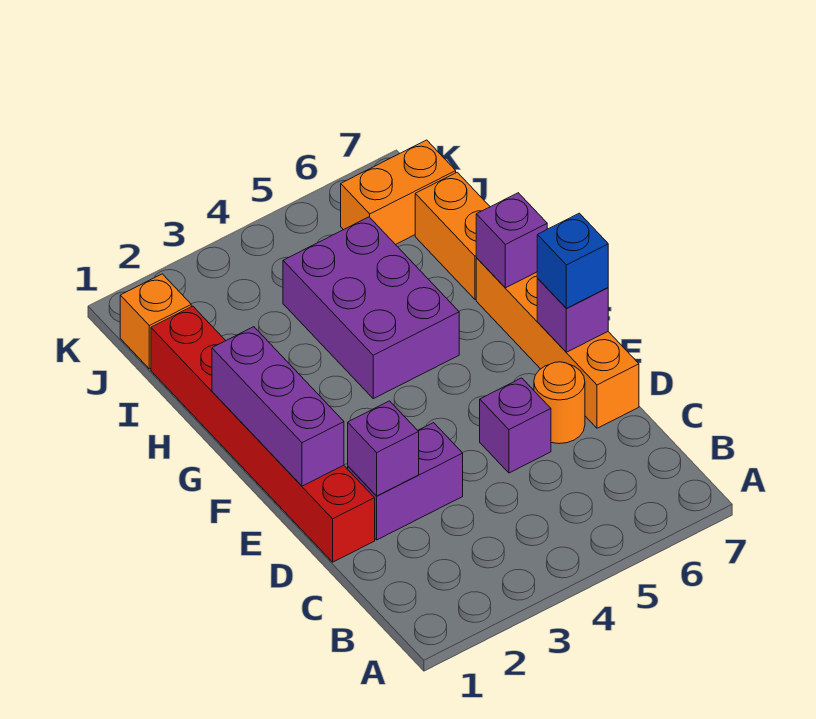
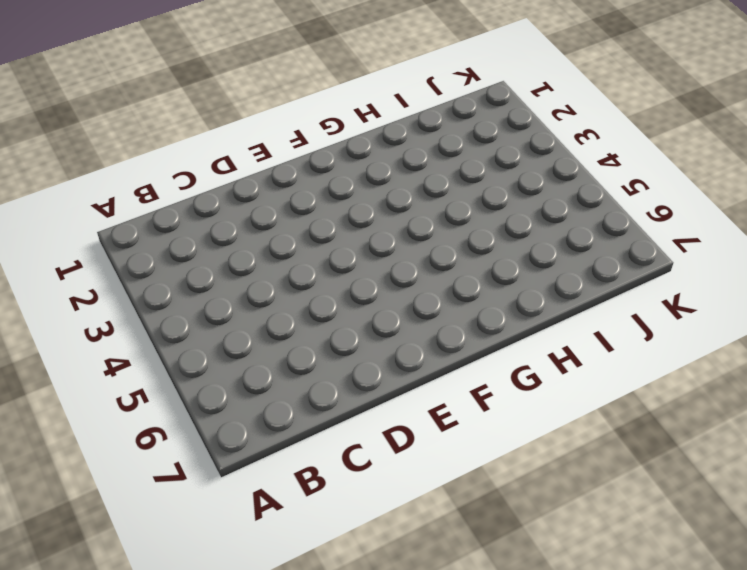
none -> red brick D1:I1 level 1
none -> purple brick D2:D3 level 1
none -> purple brick D5 level 1

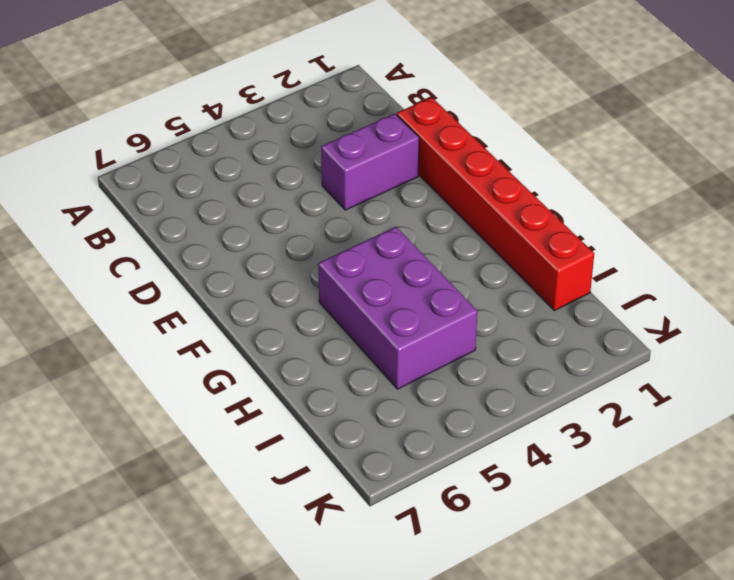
none -> purple brick D5 level 1
none -> orange round brick D6 level 1
none -> orange brick D7:G7 level 1

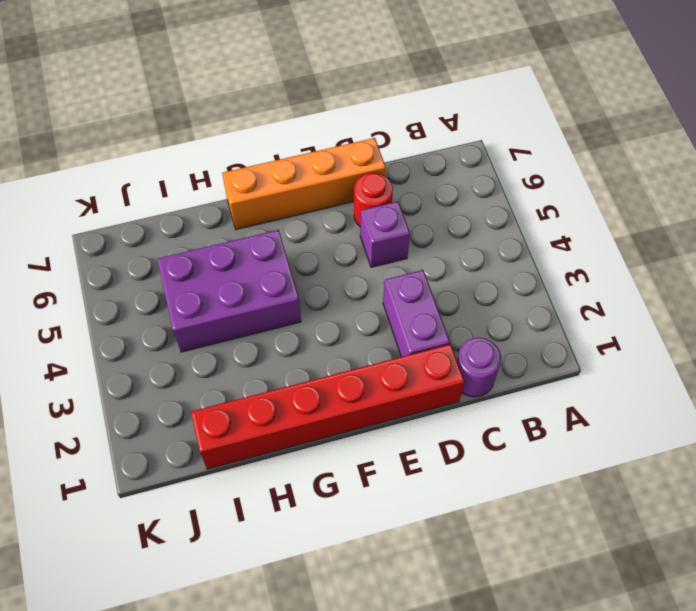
purple round brick C1 level 1 -> none
red round brick D6 level 1 -> orange round brick D6 level 1
none -> orange brick H7:I7 level 1
none -> orange brick J1 level 1
none -> orange brick J6:J7 level 1

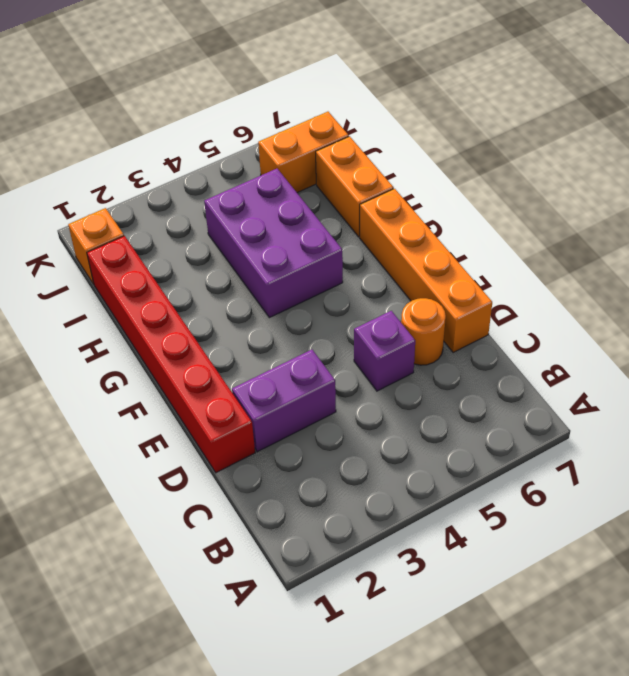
none -> purple brick D2 level 2
none -> purple brick E1:G1 level 2
none -> purple brick E7 level 2

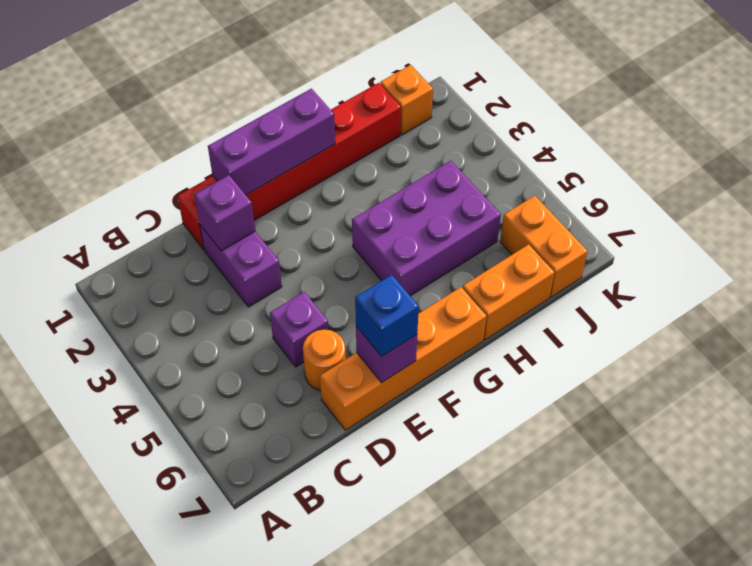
none -> purple brick G7 level 2

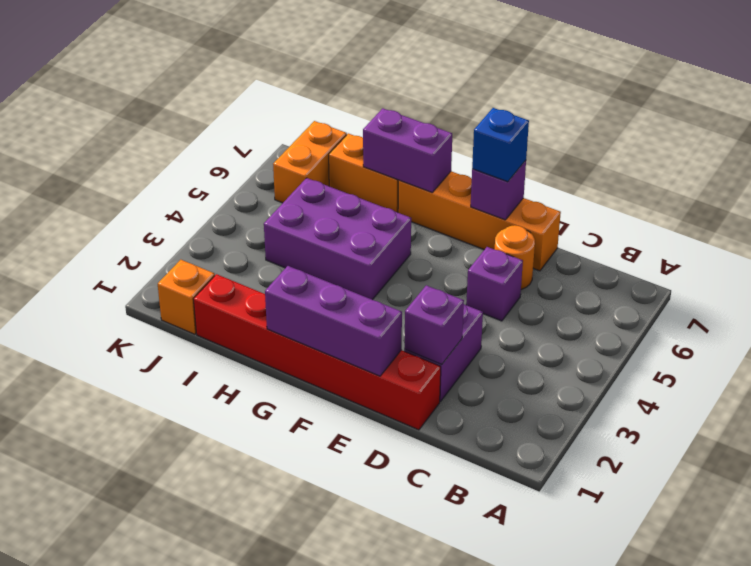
purple brick G7:H7 level 2 -> purple brick G7 level 2

